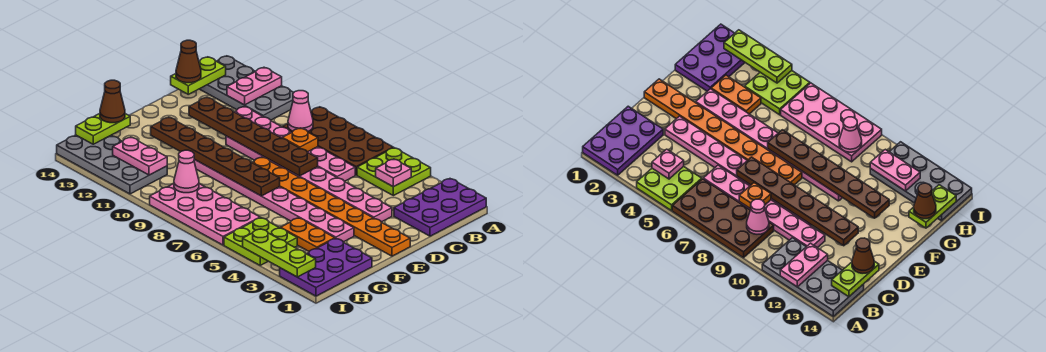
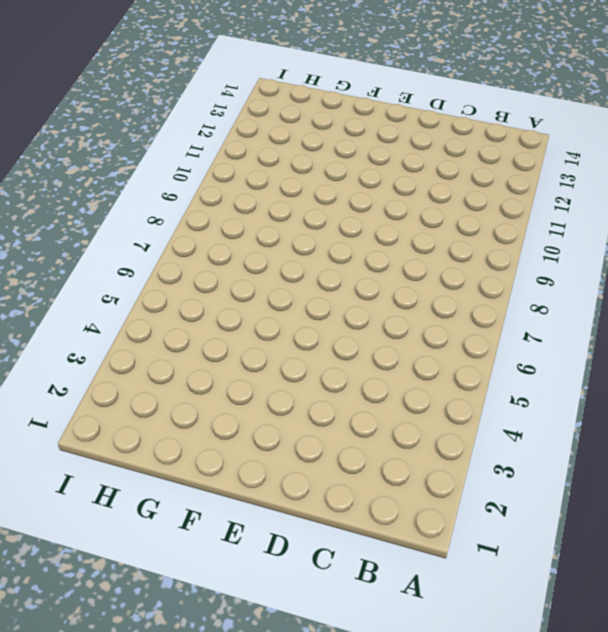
none -> purple plate A1:C2 level 1
none -> lime plate A4:B5 level 1
none -> brown plate A6:B9 level 1

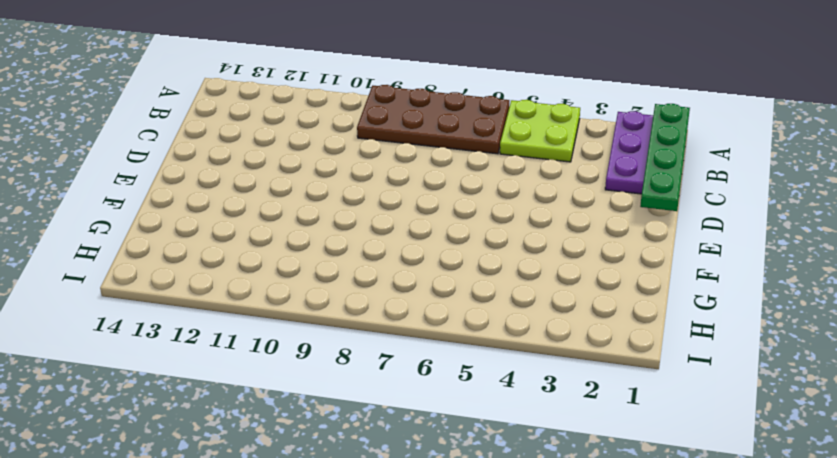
green plate A1:D1 level 2 -> none
none -> grey plate A11:B14 level 1
none -> pink plate C6:C11 level 1
none -> pink plate D3:D10 level 1

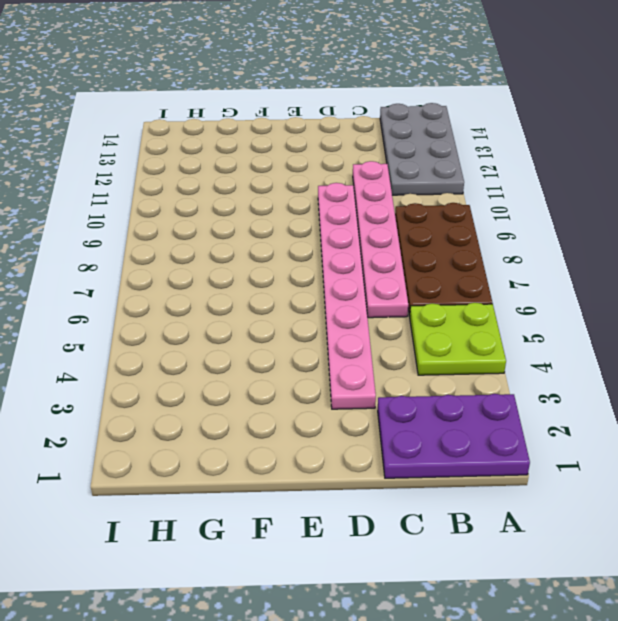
none -> orange plate E1:E8 level 1
none -> pink plate F3:F10 level 1
none -> purple plate G1:I2 level 1

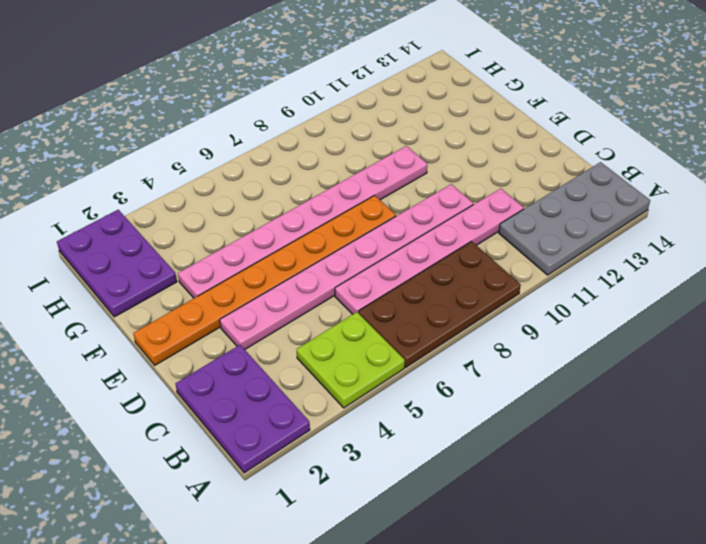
none -> orange plate G3:G4 level 1
none -> lime plate H4:I5 level 1
none -> pink plate H6:I9 level 1

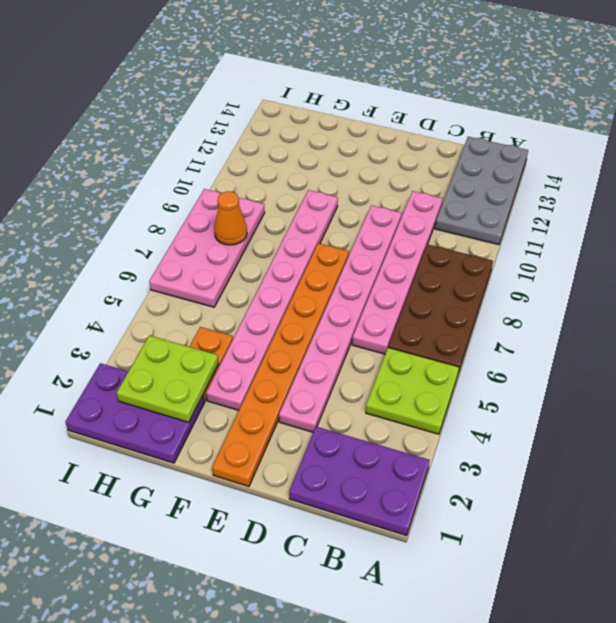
lime plate G2:H3 level 2 -> lime plate H4:I5 level 1
orange cone H8 level 2 -> none
none -> grey plate H11:I14 level 1
none -> pink plate A12:B12 level 2
none -> pink plate B4 level 2

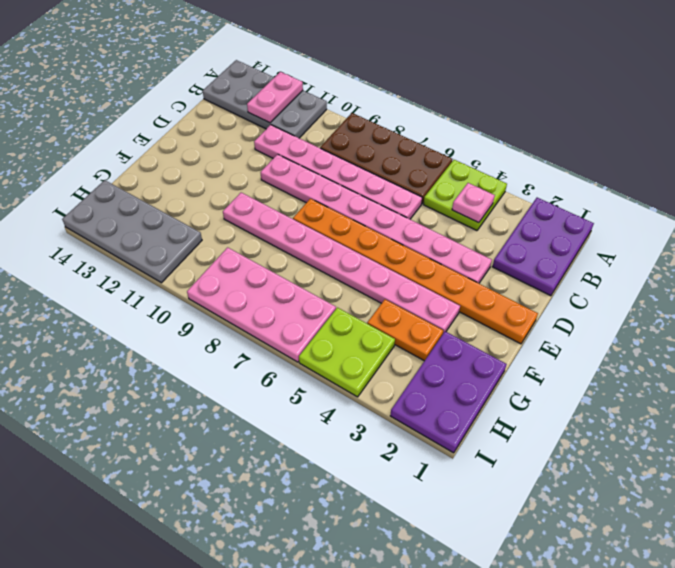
none -> pink cone B9 level 2
none -> lime plate B14:C14 level 2
none -> orange plate C8 level 2

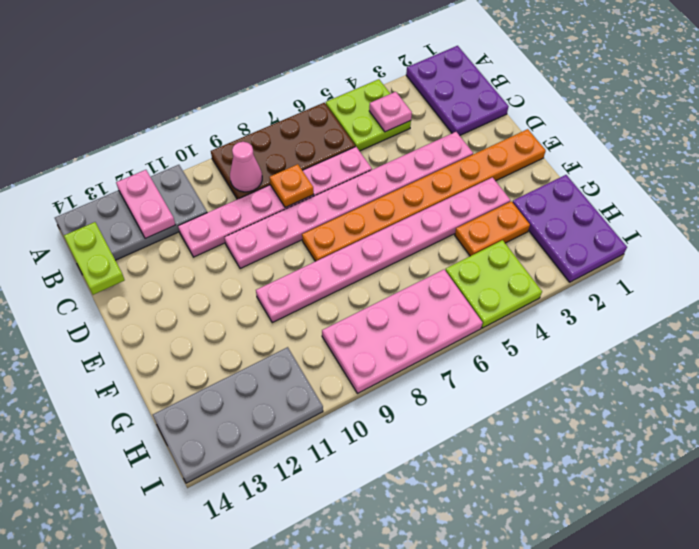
none -> brown plate D7:D12 level 2
none -> brown plate F7:F12 level 2
none -> lime plate G14:H14 level 2

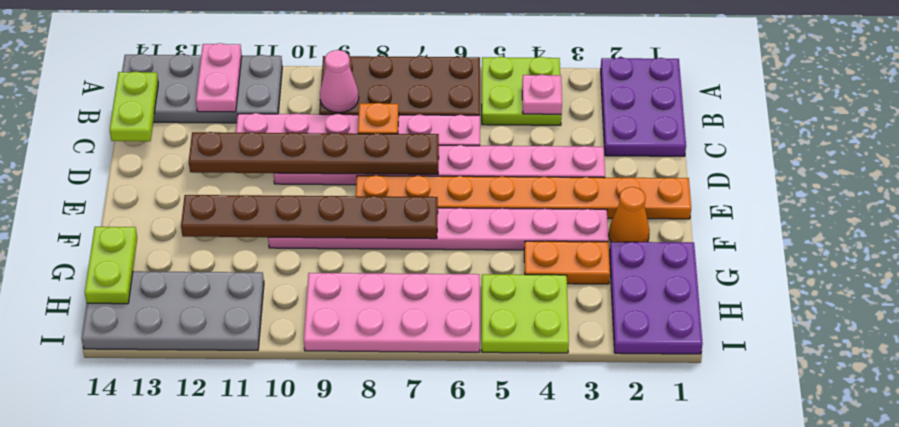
orange cone F2 level 1 -> none
none -> pink cone H9 level 2
none -> pink plate H11:H12 level 2
none -> lime plate I2:I4 level 2

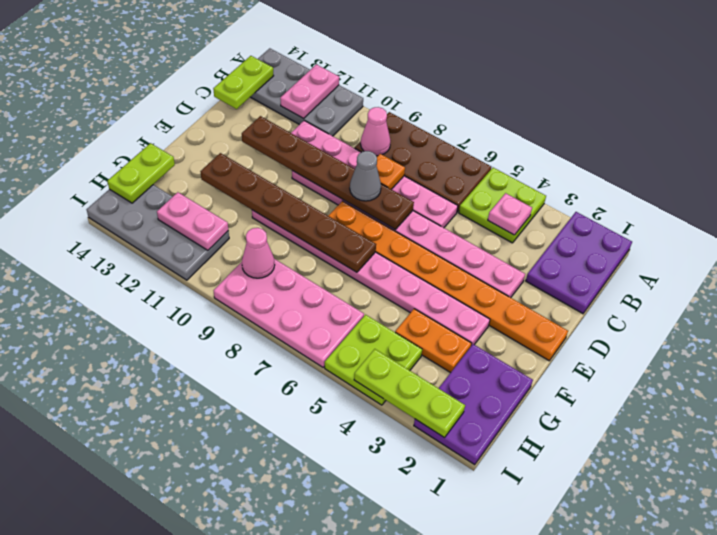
grey cone D8 level 3 -> none
none -> brown cone C14 level 3
none -> brown cone G14 level 3

